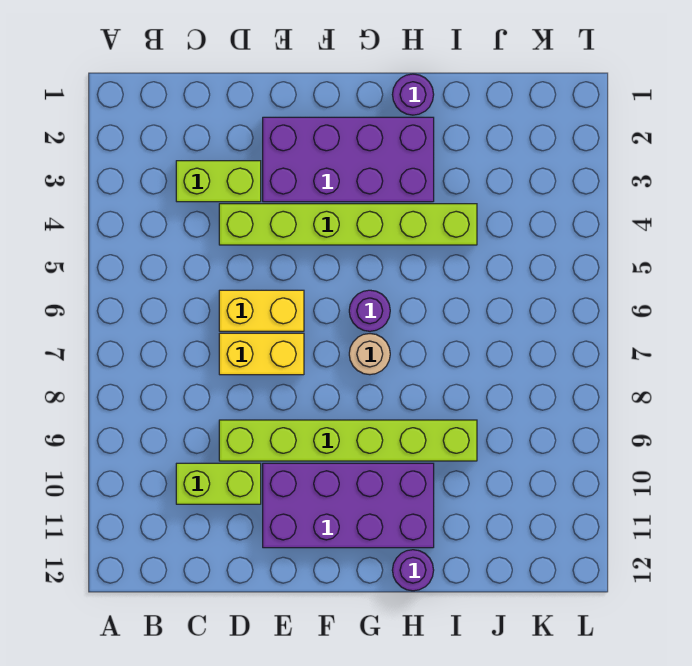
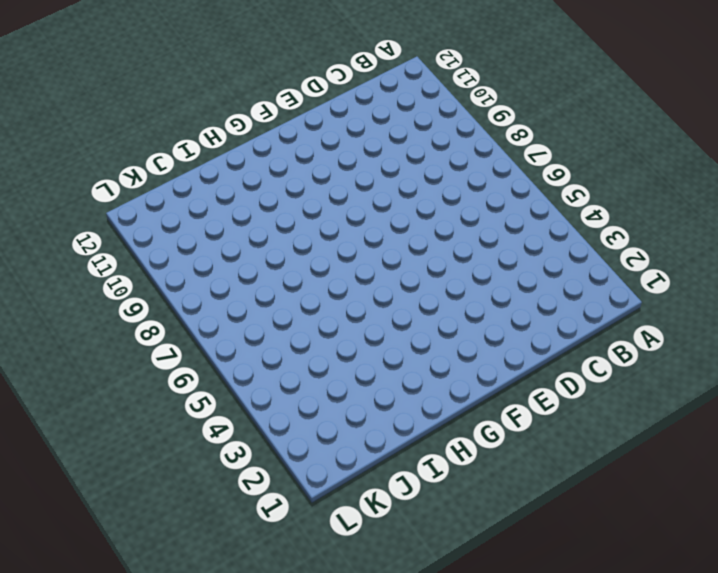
none -> lime brick C3:D3 level 1
none -> lime brick C10:D10 level 1
none -> lime brick D4:I4 level 1

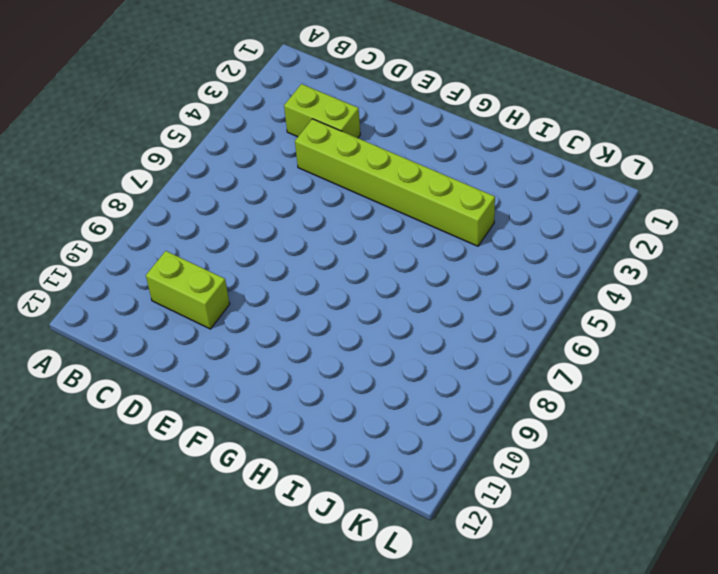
none -> yellow brick D6:E6 level 1
none -> yellow brick D7:E7 level 1
none -> lime brick D9:I9 level 1

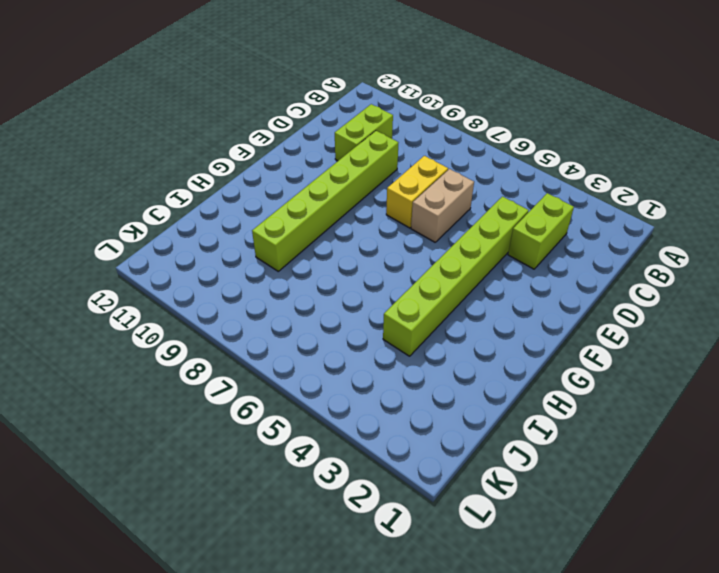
tan brick D6:E6 level 1 -> yellow brick D6:E6 level 1
none -> purple brick E2:H3 level 1
none -> purple brick E10:H11 level 1
none -> purple round brick G6 level 1

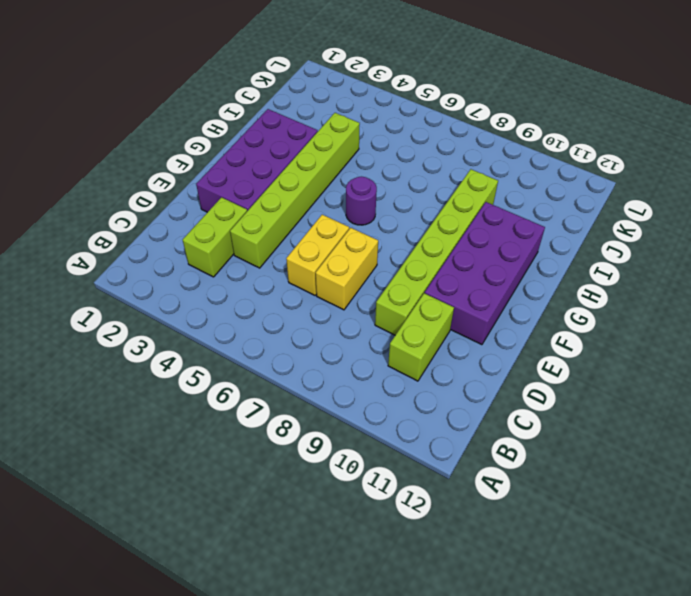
none -> tan round brick G7 level 1
none -> purple round brick H1 level 1
none -> purple round brick H12 level 1

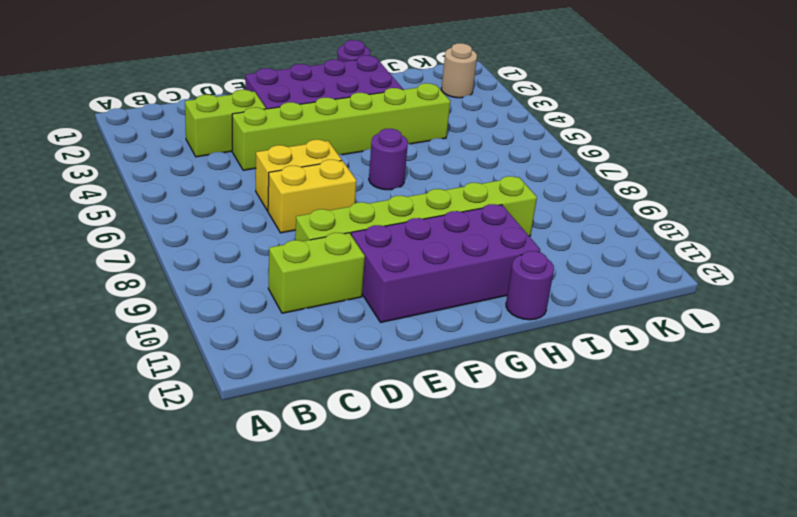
tan round brick K2 level 1 -> tan round brick G7 level 1

